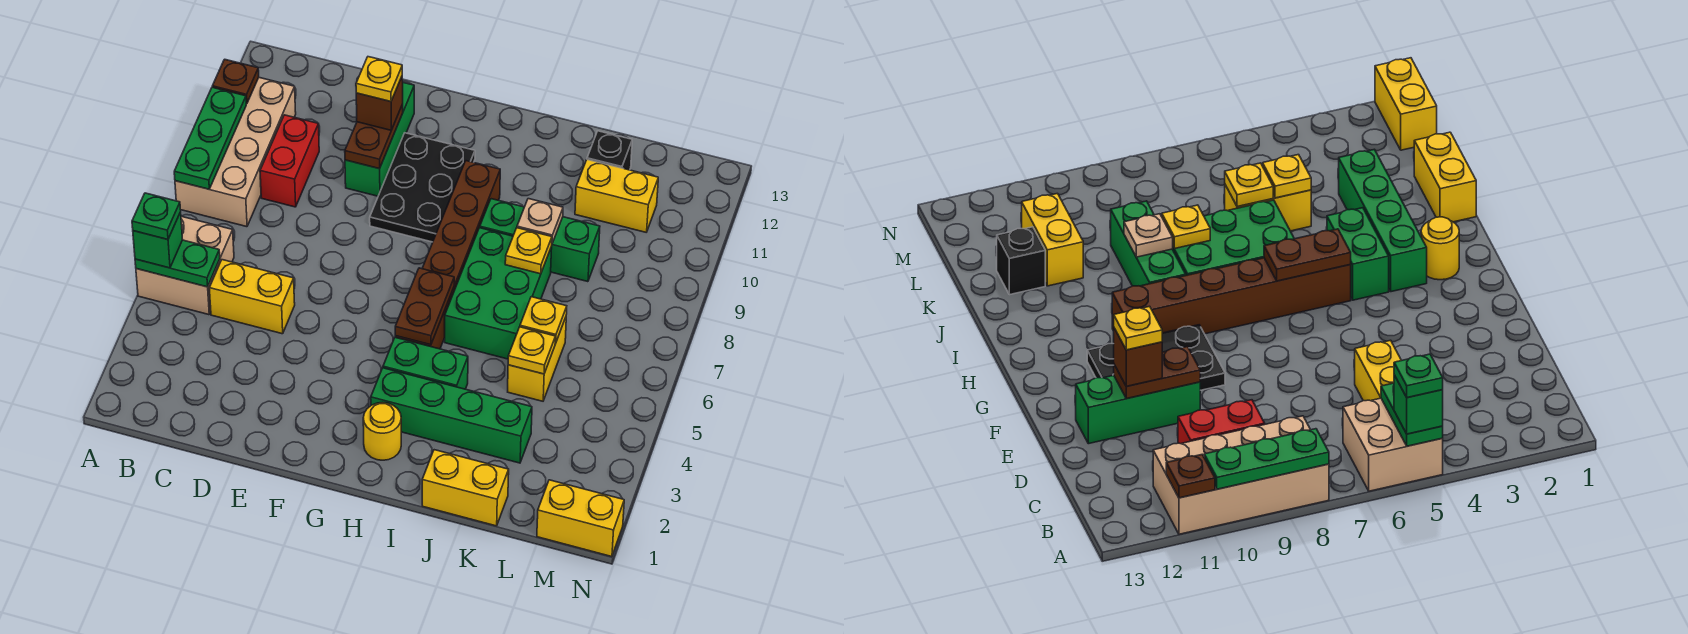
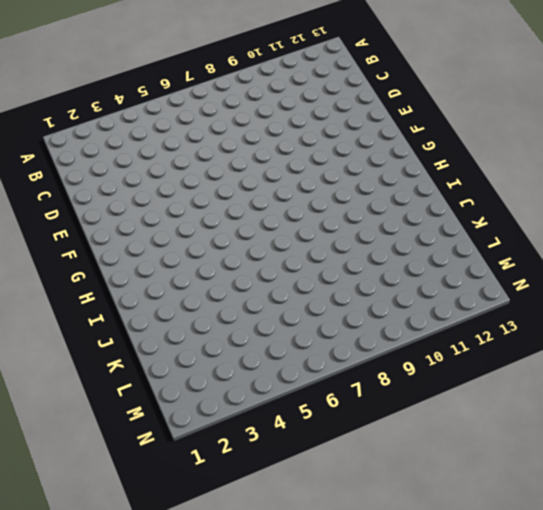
none -> tan brick A5:B6 level 1
none -> tan brick A8:B11 level 1
none -> yellow brick C5:D5 level 1
none -> red brick C9:C10 level 1

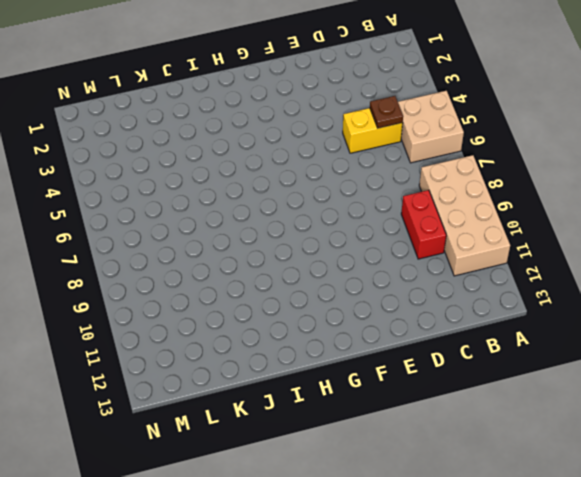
brown plate C5 level 2 -> brown plate A11 level 2
none -> green brick E10:E12 level 1
none -> black plate F9:G11 level 1
none -> yellow round brick H2 level 1
none -> green brick H3:K3 level 1

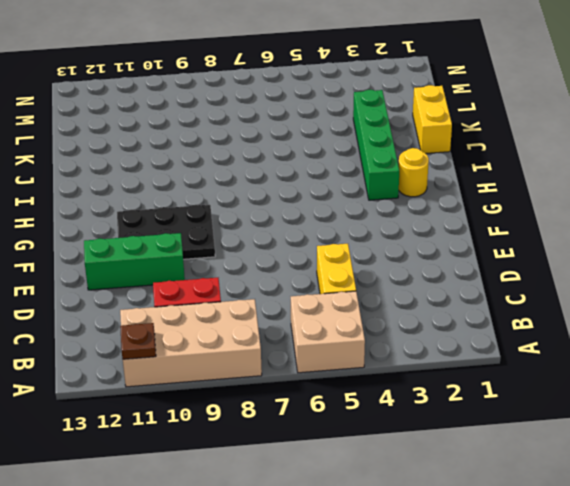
none -> green brick H4:I4 level 1
none -> brown brick H5:H10 level 1
none -> green brick I6:J8 level 1
none -> green brick I9:K9 level 1

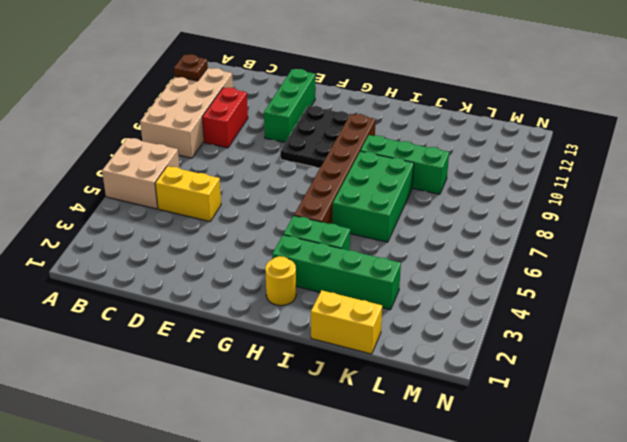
none -> yellow brick K5:K6 level 1
none -> yellow brick K11:L11 level 1
none -> black brick K12 level 1
none -> yellow brick M1:N1 level 1

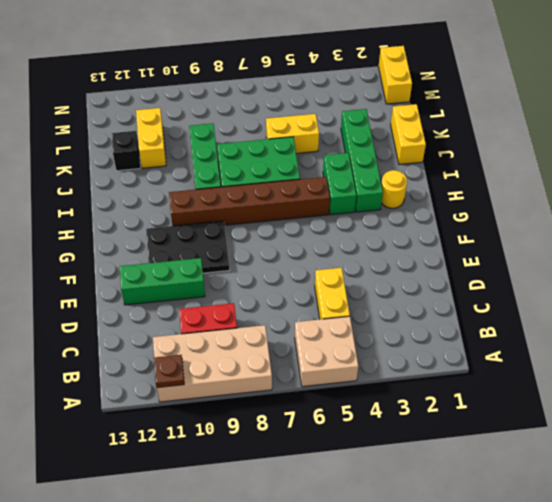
none -> green plate A5:B5 level 2
none -> green plate A8:A10 level 2
none -> brown plate E10:E11 level 2
none -> brown plate H5:H6 level 2

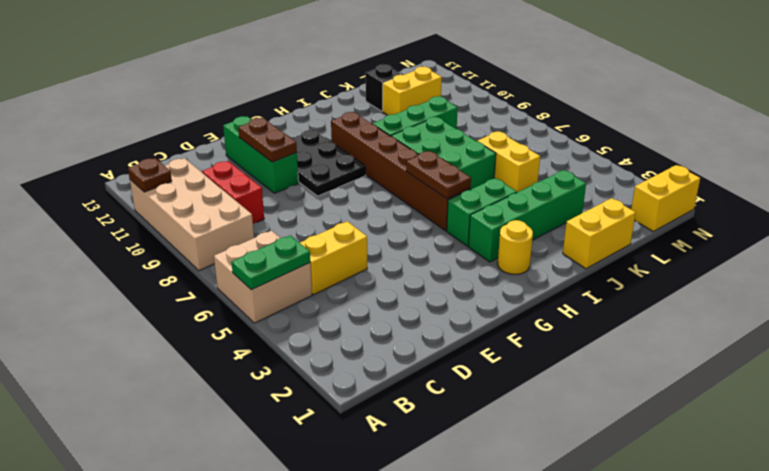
none -> green plate A8:A10 level 2
none -> yellow plate J8 level 2
none -> tan plate J9 level 2
none -> yellow plate K5 level 2

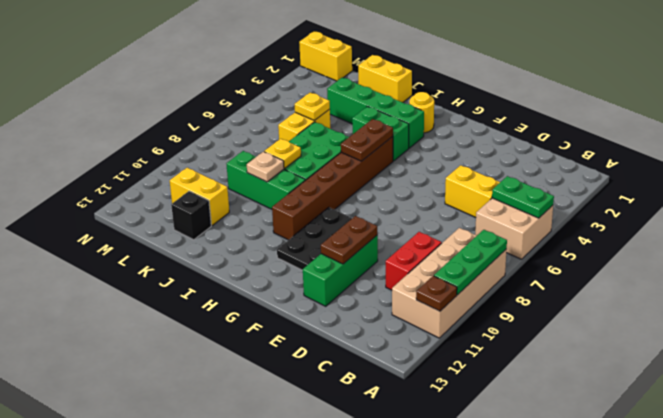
none -> yellow plate K6 level 2
none -> green brick A5 level 3
none -> brown brick E11 level 3
none -> green plate A5 level 4

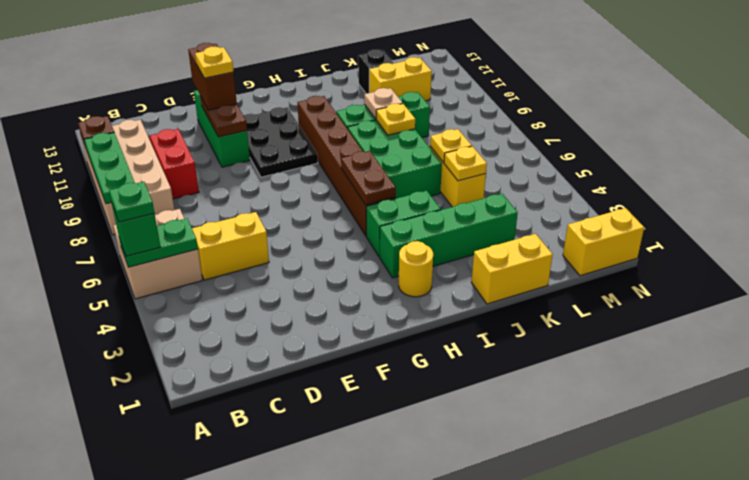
brown brick E11:E12 level 3 -> brown brick E11 level 3

